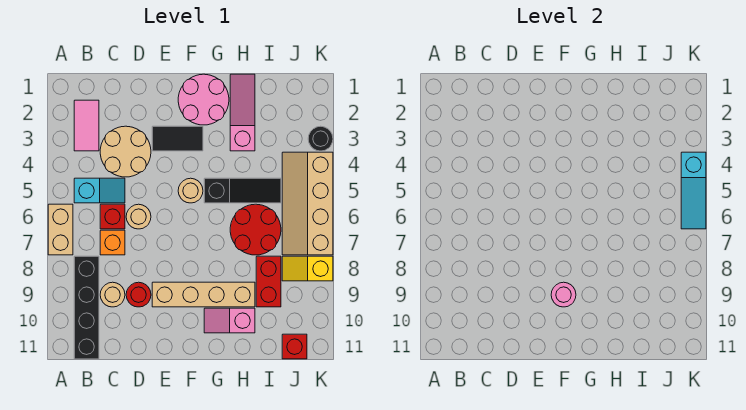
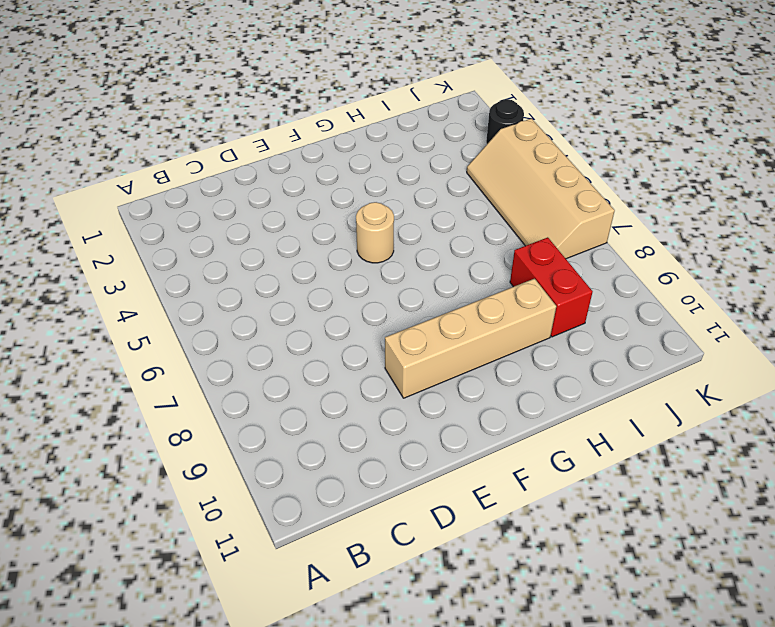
none -> tan brick A6:A7 level 1
none -> pink tile B2:B3 level 1
none -> cyan slope B5:C5 level 1 top B

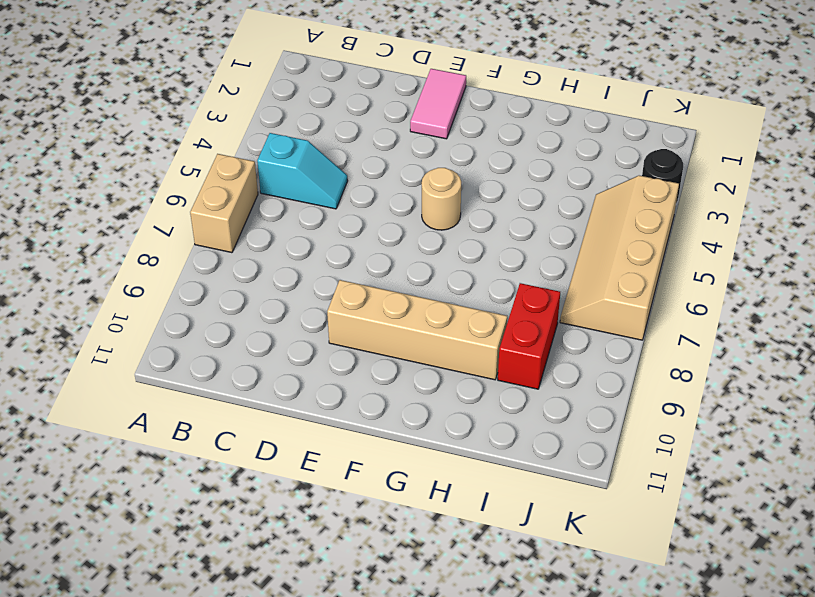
pink tile E1:E2 level 1 -> pink tile B2:B3 level 1
none -> black brick B8:B11 level 1
none -> tan round brick C3:D4 level 1
none -> red brick C6 level 1

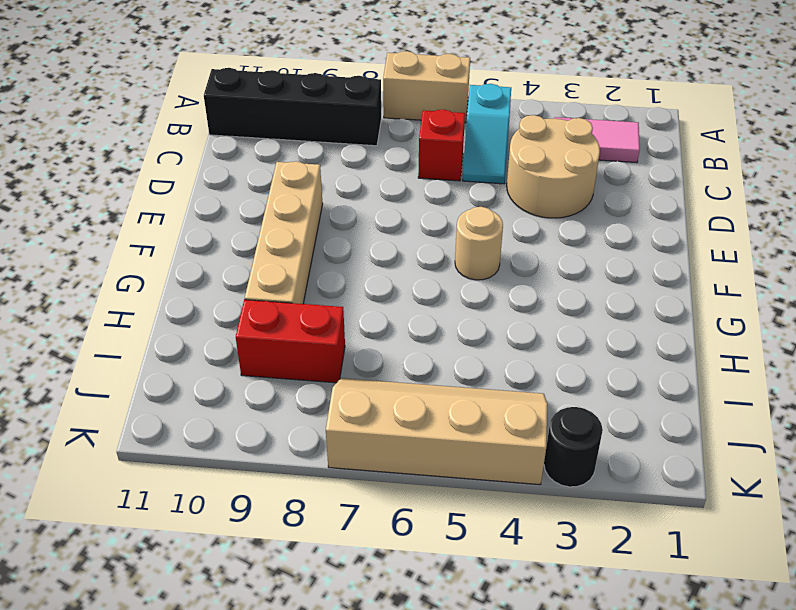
none -> orange brick C7 level 1
none -> tan round brick C9 level 1
none -> tan round brick D6 level 1

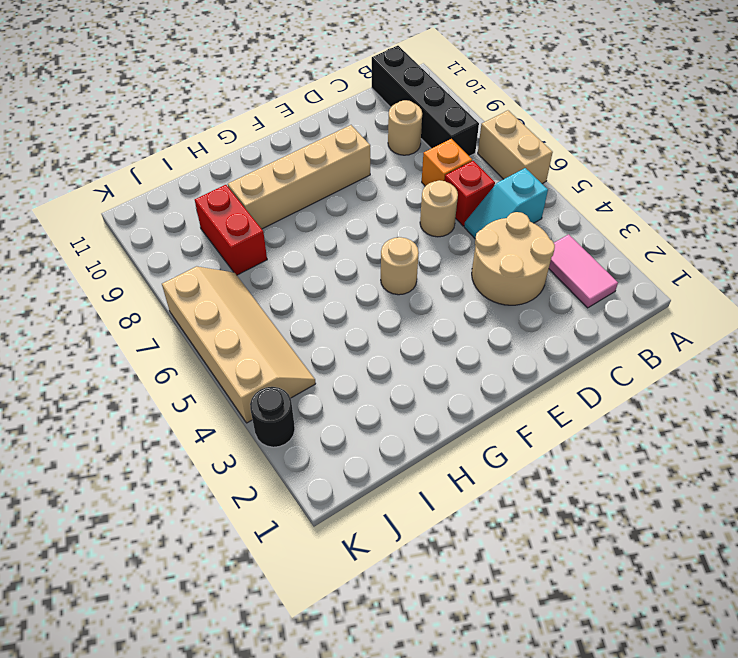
none -> red round brick D9 level 1
none -> black tile E3:F3 level 1
none -> pink round brick F1:G2 level 1

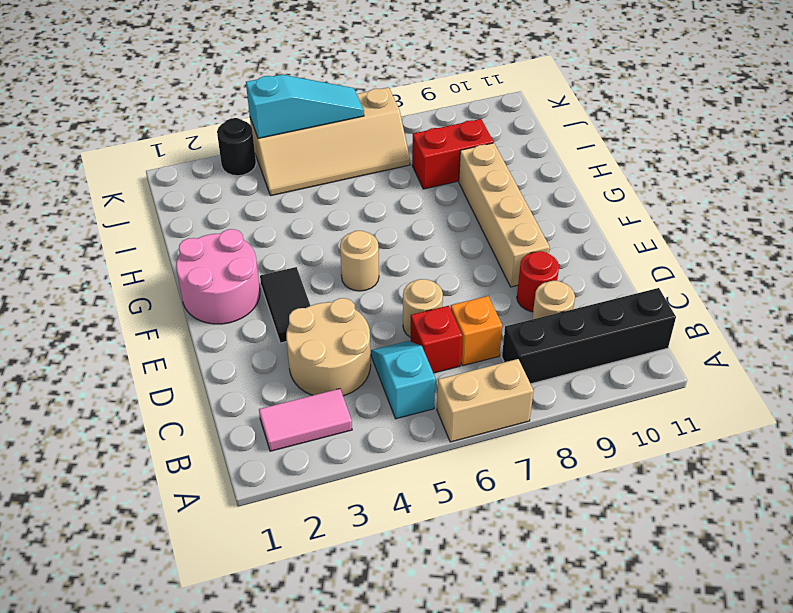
none -> black slope G5:I5 level 1 top G
none -> pink slope G10:H10 level 1 top H
none -> pink slope H1:H3 level 1 top 3

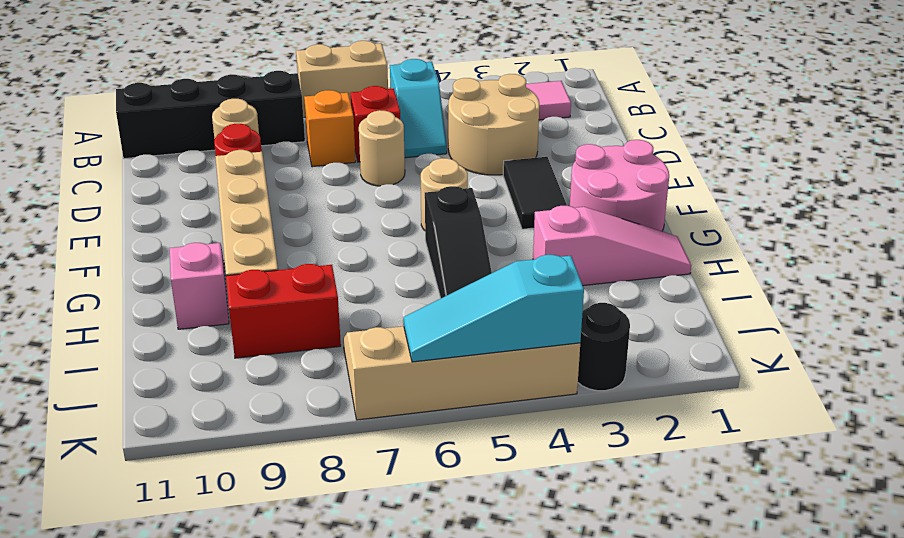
none -> red round brick H6:I7 level 1
none -> yellow slope J8:K8 level 1 top K
none -> red brick J11 level 1

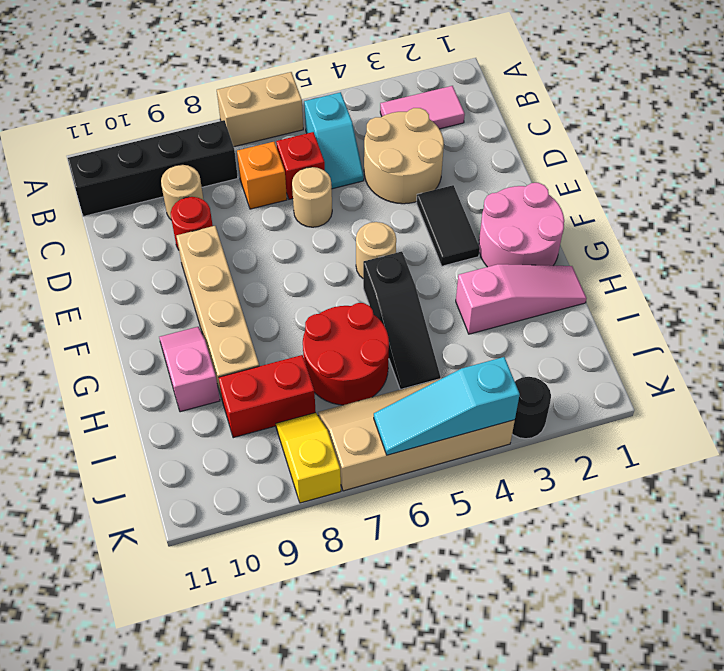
none -> red brick J11 level 1
none -> pink round brick F9 level 2

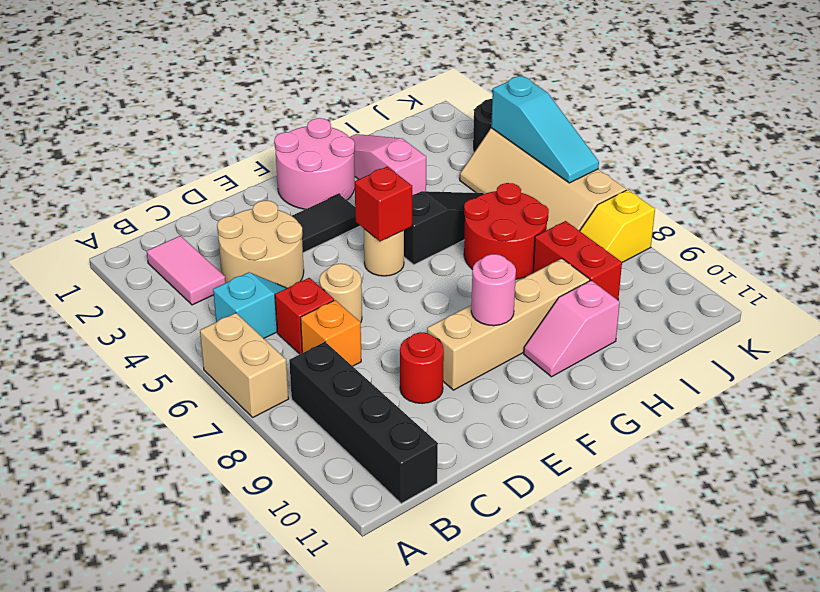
red brick F5 level 2 -> red brick J11 level 1
none -> tan round brick C9 level 1

